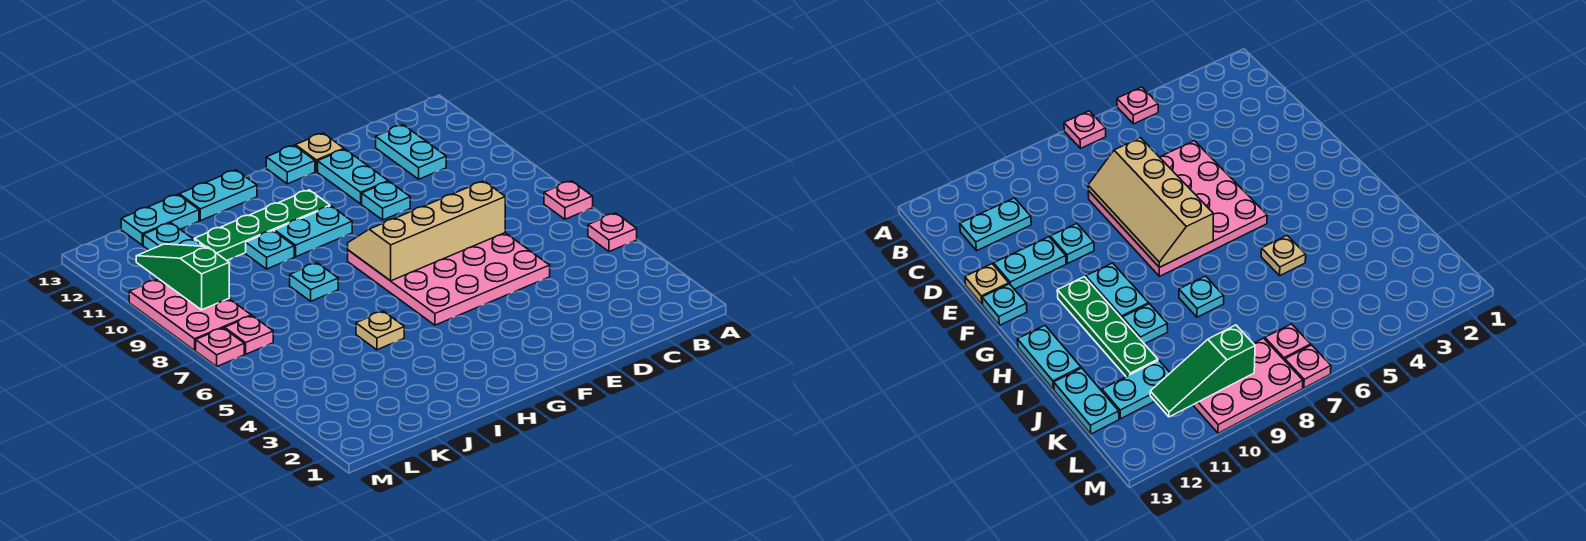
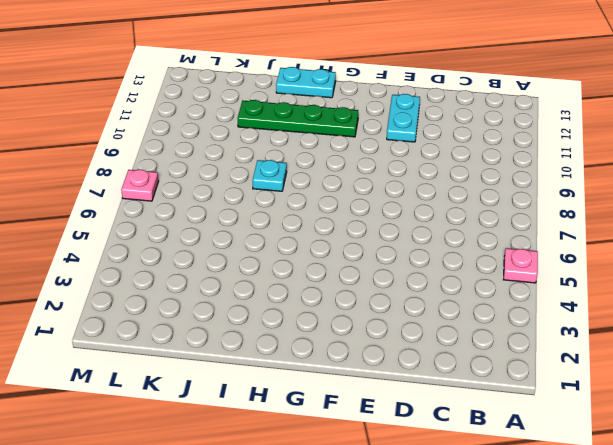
none -> pink plate A7 level 1
none -> cyan plate C11:C12 level 1
none -> pink plate D5:G8 level 1

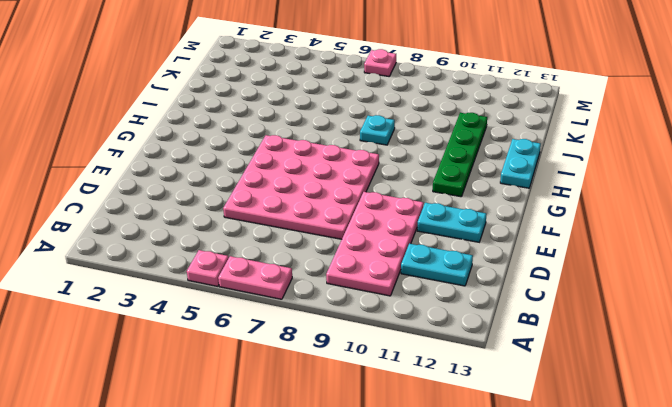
pink plate A6:A7 level 1 -> pink plate A7 level 1
pink plate B9:E10 level 1 -> cyan plate E10 level 1
none -> tan plate E13 level 1
none -> cyan plate F13 level 1
none -> cyan plate G10:H10 level 1

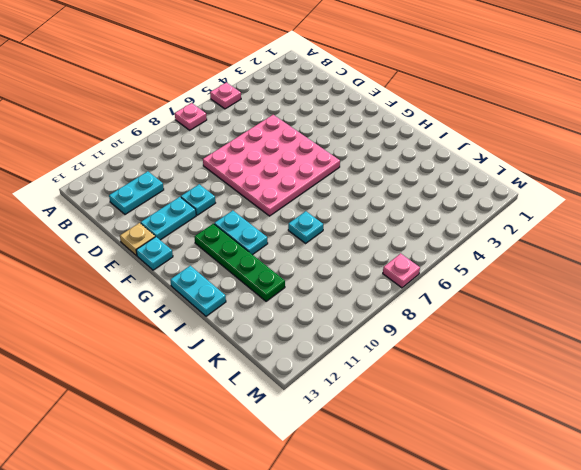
none -> tan plate I5 level 1
none -> cyan plate I10 level 1
none -> cyan plate J13:K13 level 1

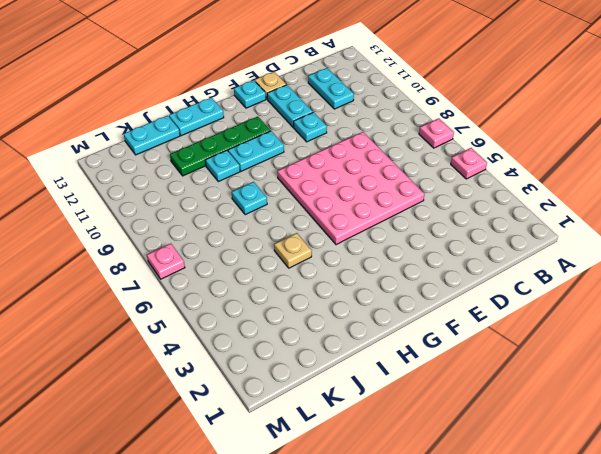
none -> cyan plate K11:K12 level 1
none -> pink plate L7 level 1
none -> pink plate L8:M10 level 1

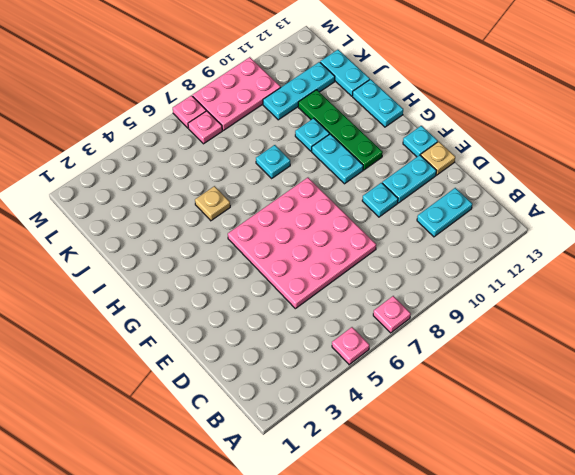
cyan plate K10:K12 level 1 -> cyan plate K11:K12 level 1
none -> tan slope D7:G8 level 2 top 7
none -> green slope L9:L11 level 2 top 9

